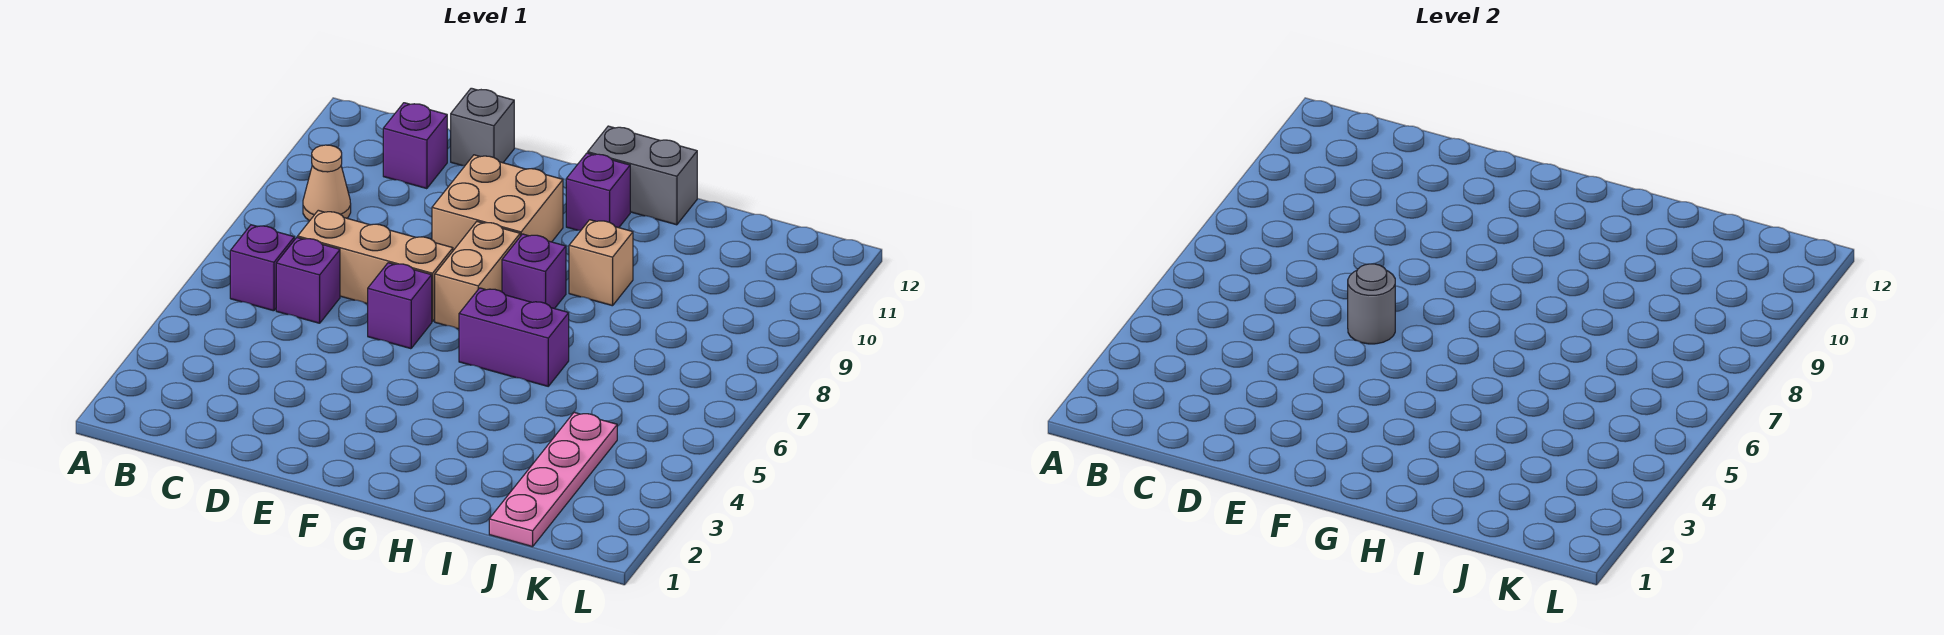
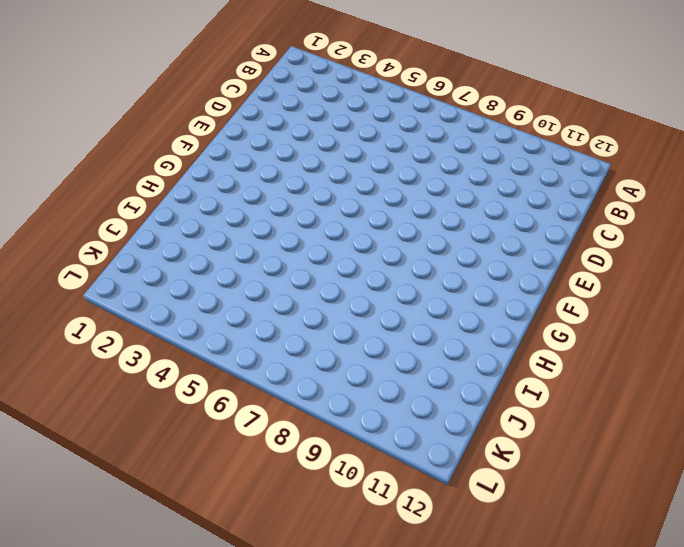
none -> purple brick B6 level 1
none -> tan cone B9 level 1
none -> purple brick C6 level 1

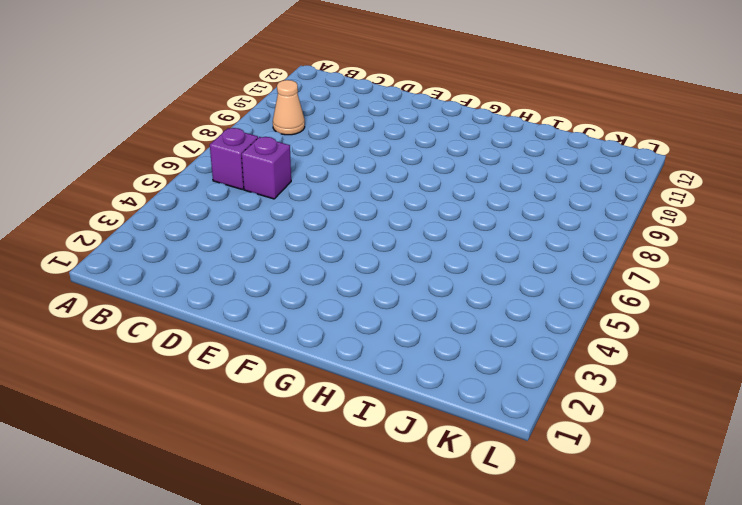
none -> tan brick C7:E7 level 1
none -> purple brick C11 level 1
none -> grey brick D12 level 1

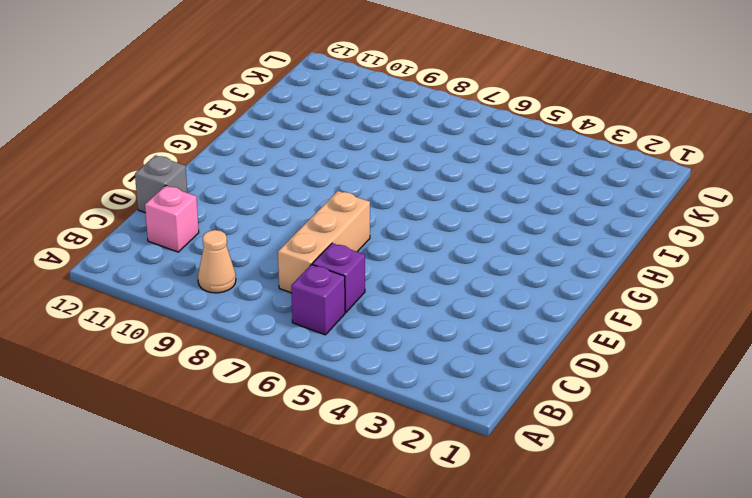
pink brick C11 level 1 -> purple brick C11 level 1
none -> purple brick E6 level 1
none -> tan brick E9:F10 level 1
none -> tan brick F7:F8 level 1

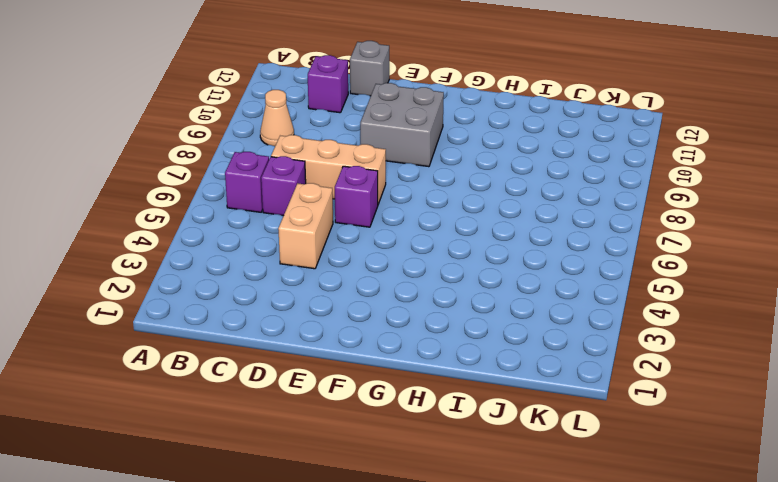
tan brick D4:D5 level 1 -> tan brick F7:F8 level 1
grey brick E9:F10 level 1 -> tan brick E9:F10 level 1
none -> purple brick G6:H6 level 1
none -> purple brick G8 level 1
none -> purple brick G11 level 1

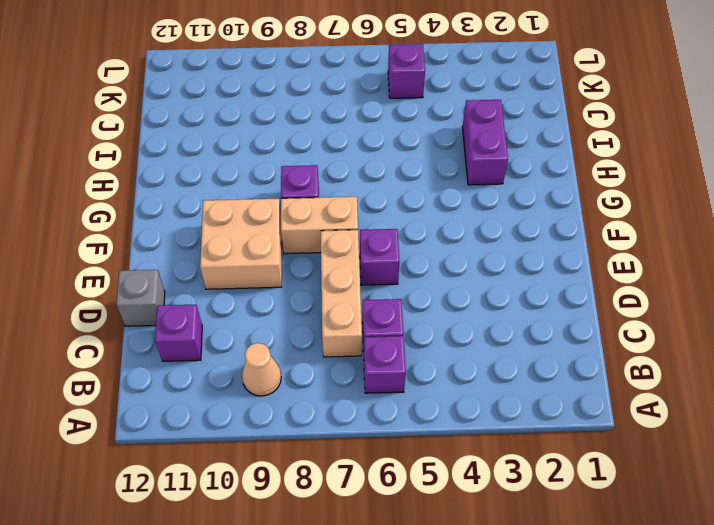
purple brick H3:I3 level 1 -> purple brick G6:H6 level 1
purple brick K5 level 1 -> purple brick G11 level 1
none -> grey brick G12:H12 level 1
none -> tan brick H9 level 1
none -> pink plate J1:J4 level 1

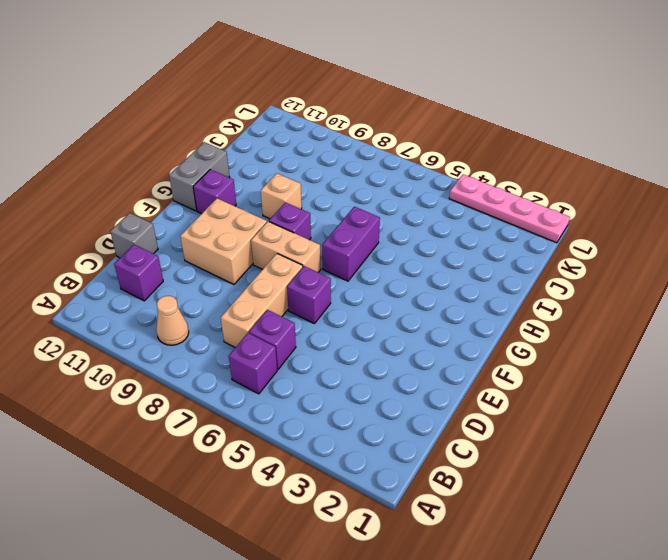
pink plate L1:L4 level 1 -> pink plate J1:J4 level 1
none -> grey round brick E6 level 2

